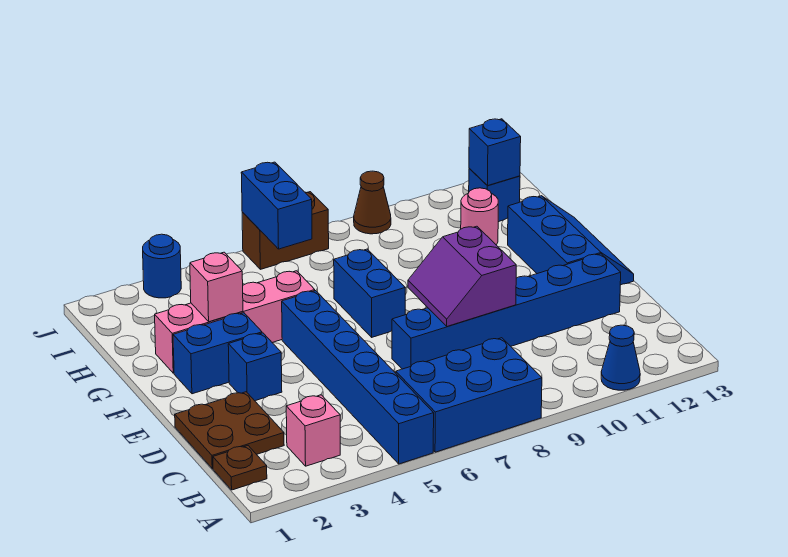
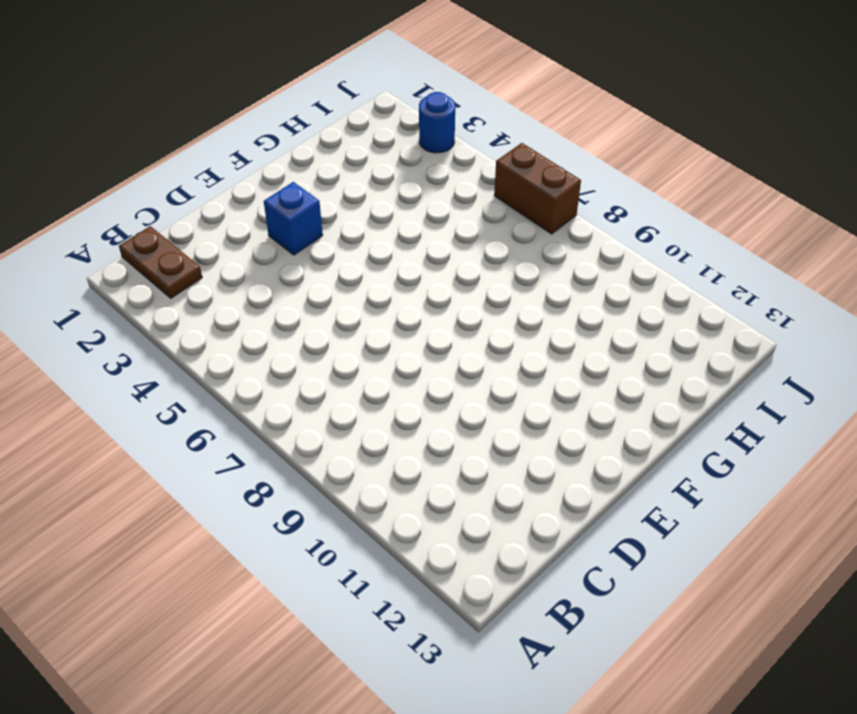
brown plate B1:B2 level 1 -> brown plate B1 level 1
none -> blue brick A5:F5 level 1
none -> blue brick A6:B8 level 1
none -> blue cone A11 level 1

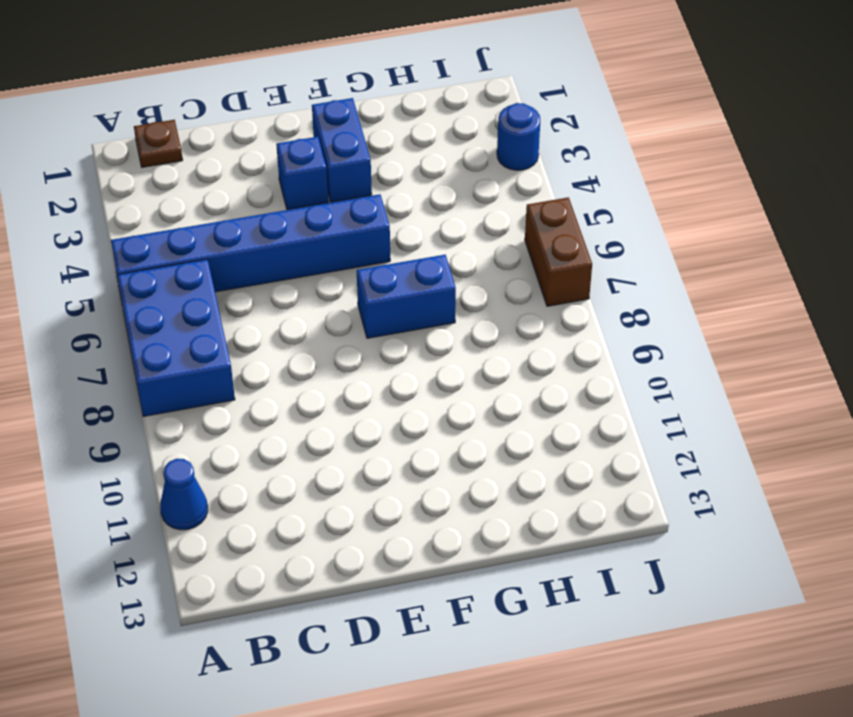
none -> pink brick B3 level 1
none -> brown plate C1:D2 level 1
none -> blue brick D7:D12 level 1

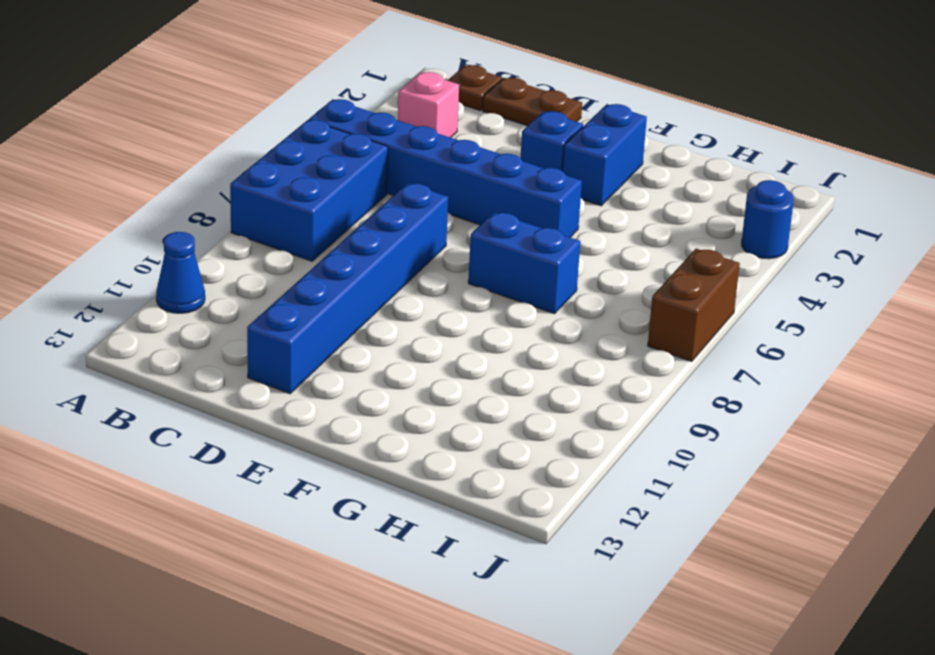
brown plate C1:D1 level 1 -> brown plate C1:D2 level 1
none -> blue slope E12:G13 level 1 top 12
none -> pink brick G2:G5 level 1
none -> pink round brick H11 level 1

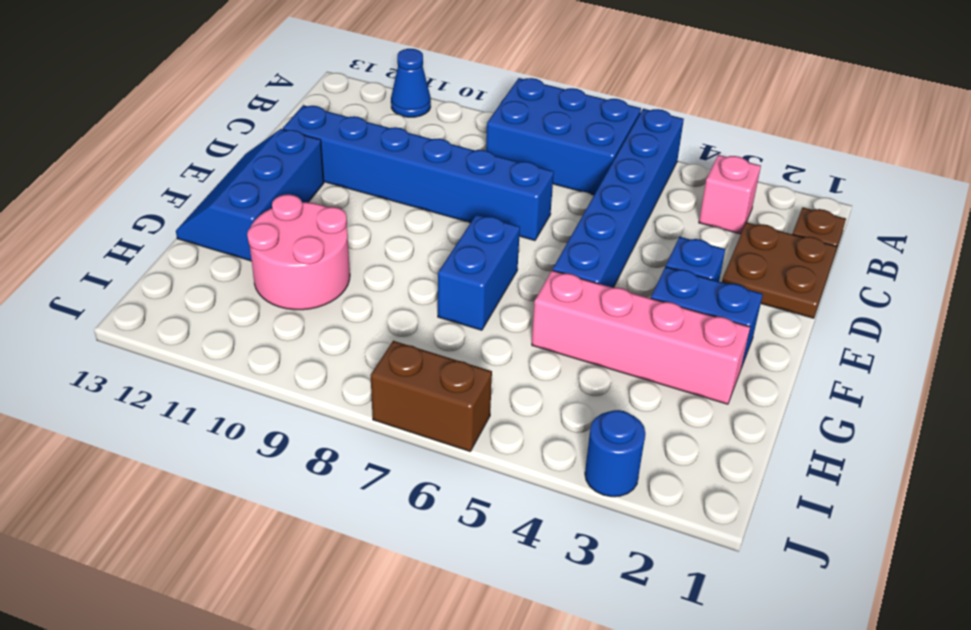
pink round brick G10:H11 level 1 -> pink round brick H11 level 1
none -> blue brick I12 level 1
none -> brown cone J9 level 1
none -> purple slope D8:E9 level 2 top 9

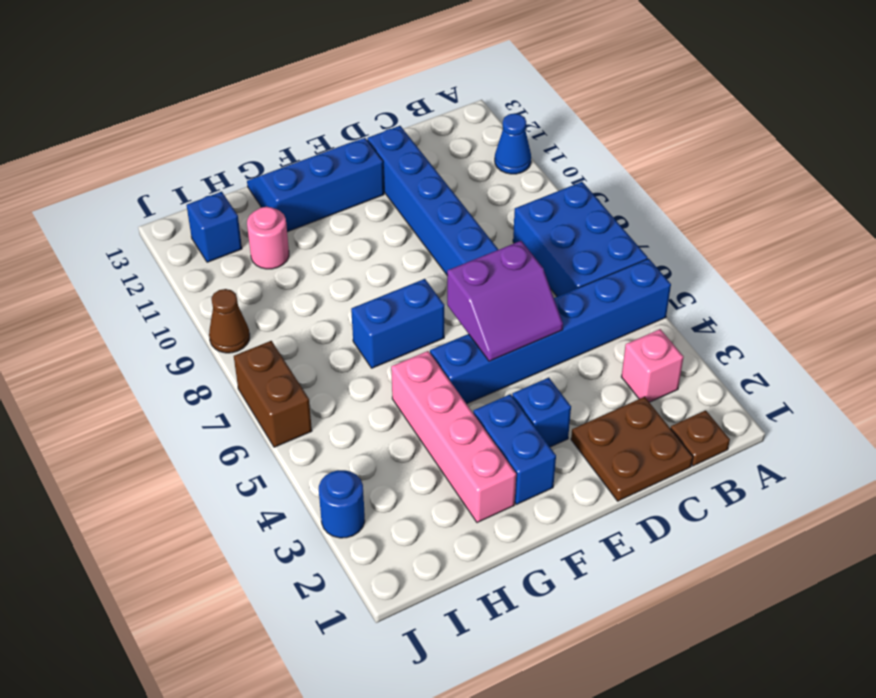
purple slope D5:E6 level 2 top 6 -> purple slope D8:E9 level 2 top 9
none -> pink brick G3 level 2
none -> blue brick I6:J6 level 2
none -> blue brick I12 level 2

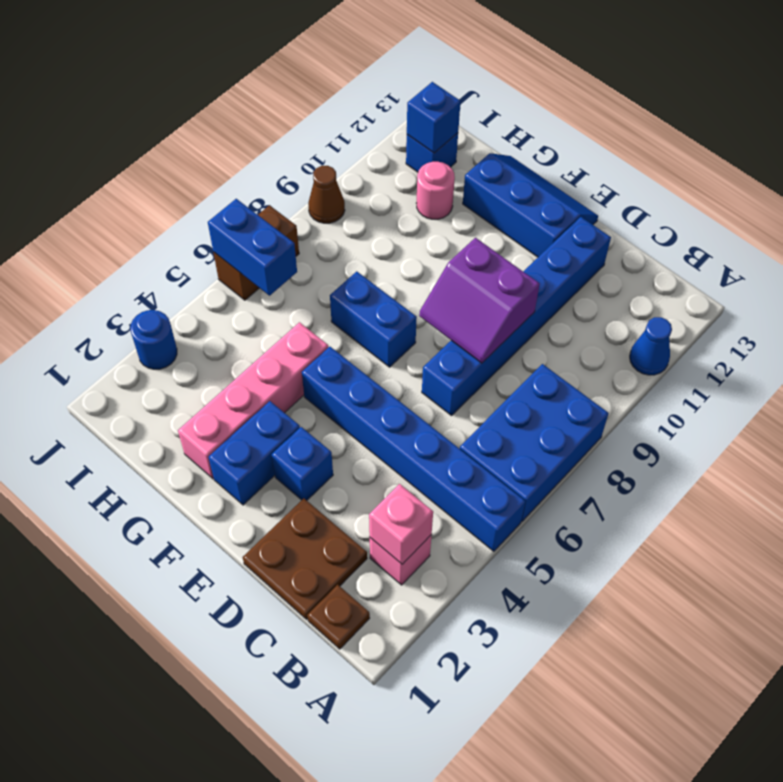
pink brick B3 level 2 -> pink brick G3 level 2

